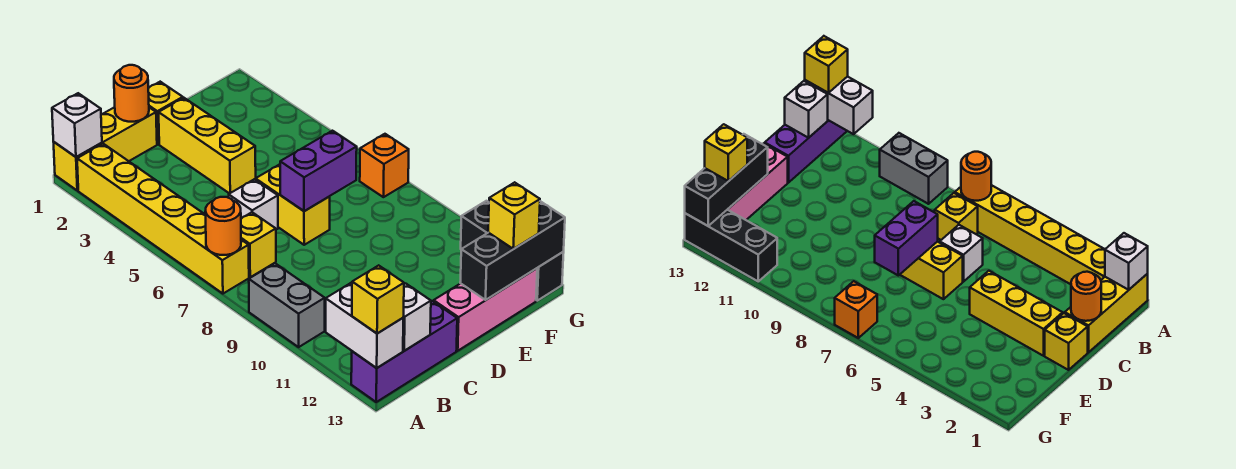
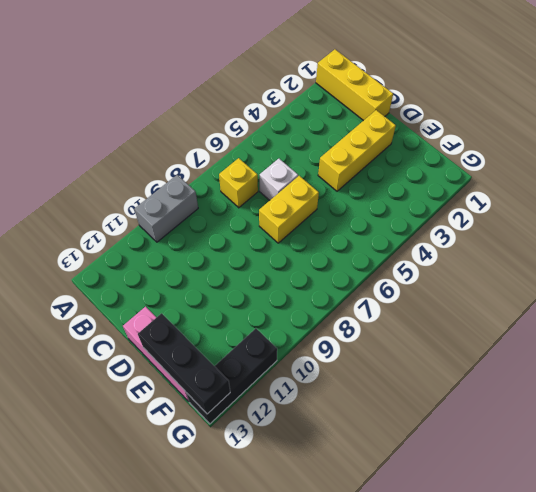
none -> yellow brick A2:A7 level 1
none -> purple brick A13:C13 level 1
none -> yellow brick D1 level 1

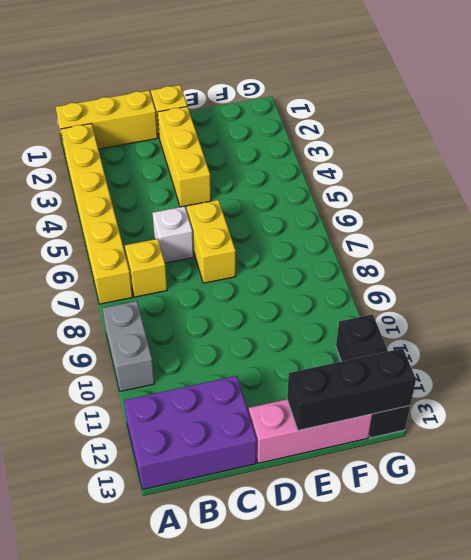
purple brick A12:C13 level 1 -> purple brick A13:C13 level 1
none -> orange brick G7 level 1
none -> white brick A1 level 2
none -> orange round brick A7 level 2

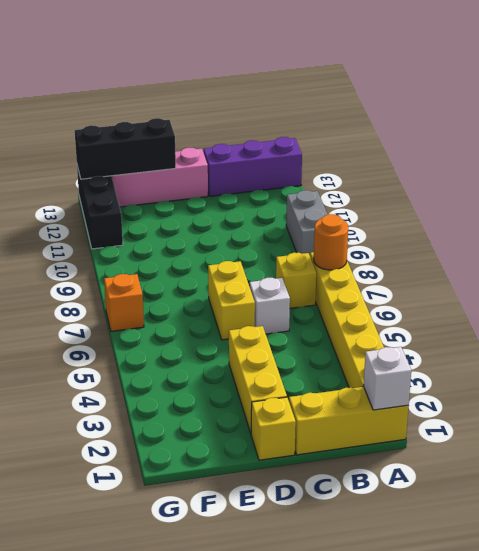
none -> white brick A12:A13 level 2
none -> white brick B13 level 2
none -> orange round brick C1 level 2

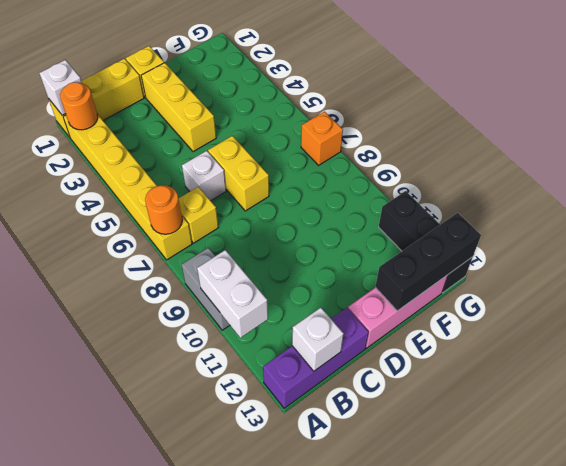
orange round brick A2 level 2 -> orange round brick C1 level 2
white brick A10:A11 level 2 -> white brick A12:A13 level 2
none -> purple brick D7:E7 level 2
none -> yellow brick A13 level 3
none -> yellow brick F13 level 3

